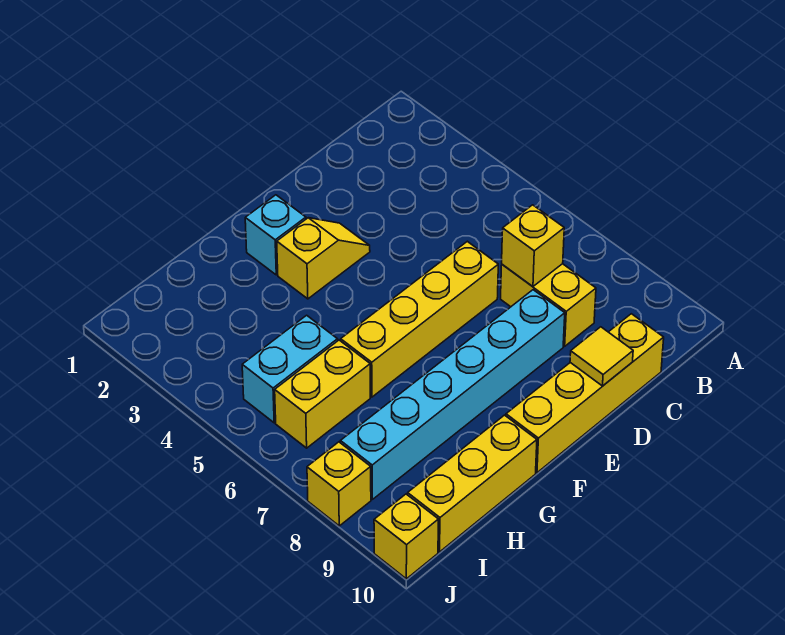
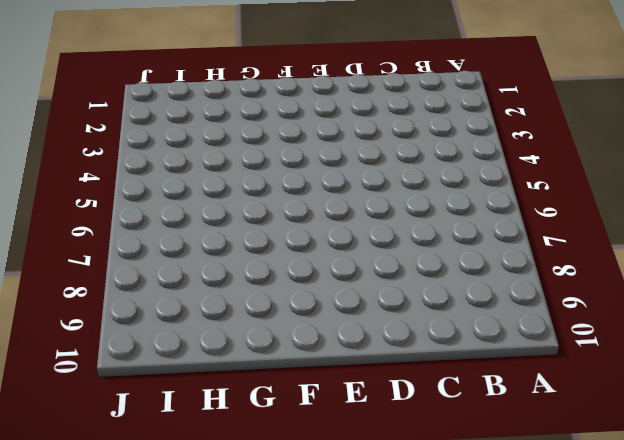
none -> yellow brick C7:C8 level 1
none -> yellow brick C10:F10 level 1
none -> yellow brick D6:G6 level 1

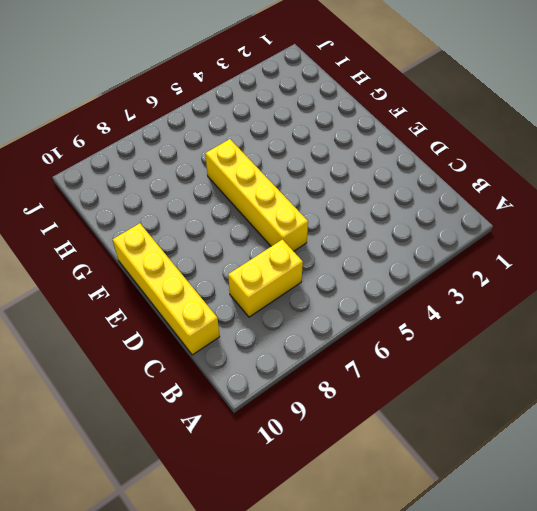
none -> cyan brick D8:I8 level 1
none -> yellow slope E3:F3 level 1 top F
none -> cyan brick F2 level 1

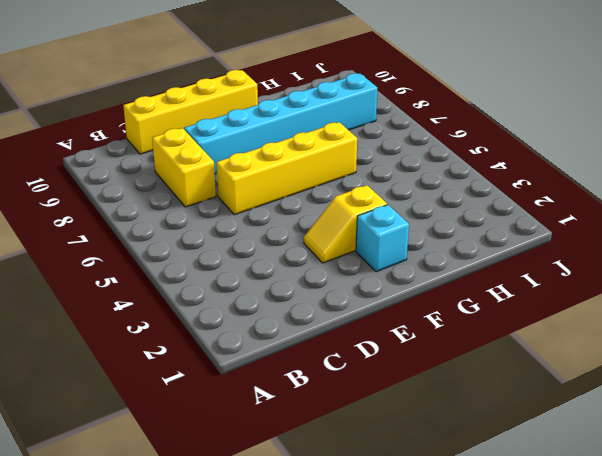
none -> yellow brick G10:I10 level 1
none -> cyan brick H5:I5 level 1
none -> yellow brick H6:I6 level 1

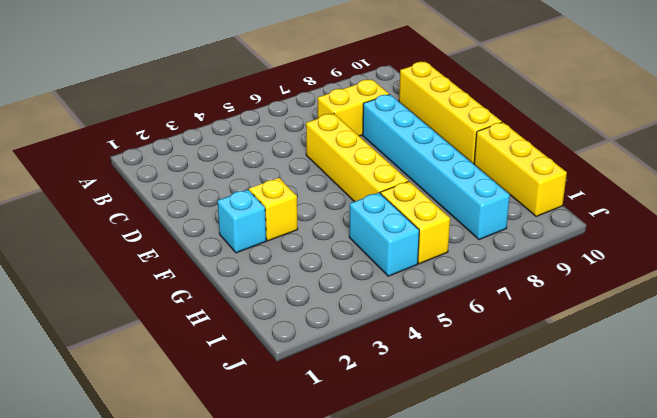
none -> yellow brick J8 level 1
none -> yellow brick J10 level 1
none -> yellow brick C7 level 2

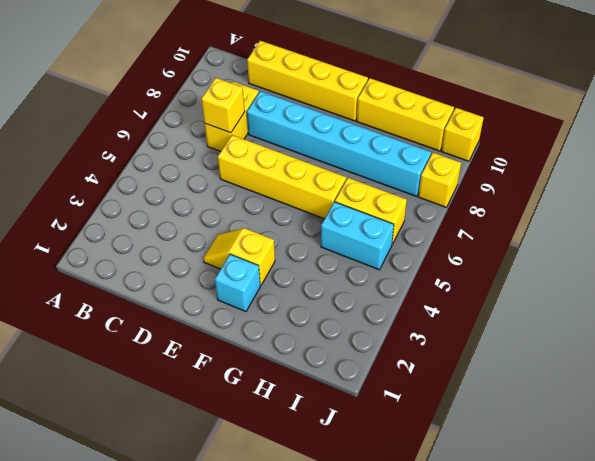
none -> yellow tile D10 level 2

